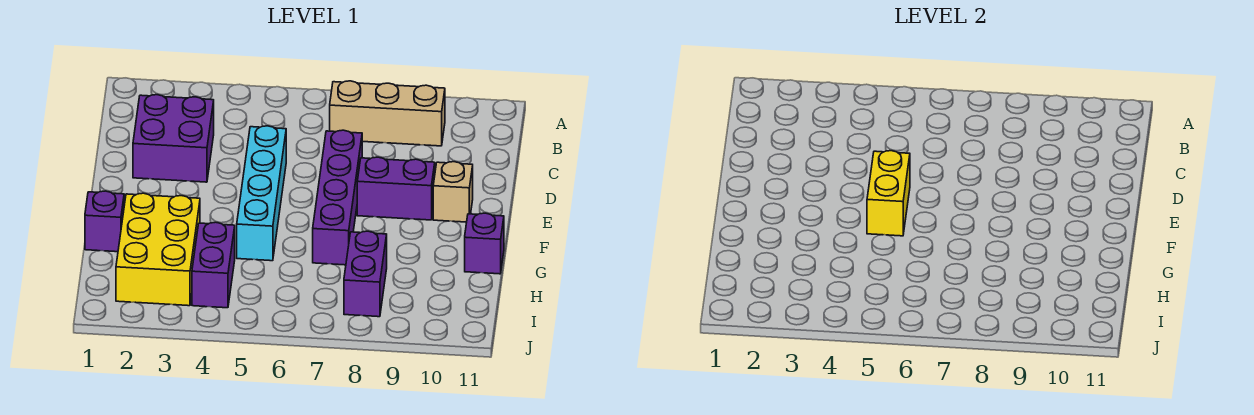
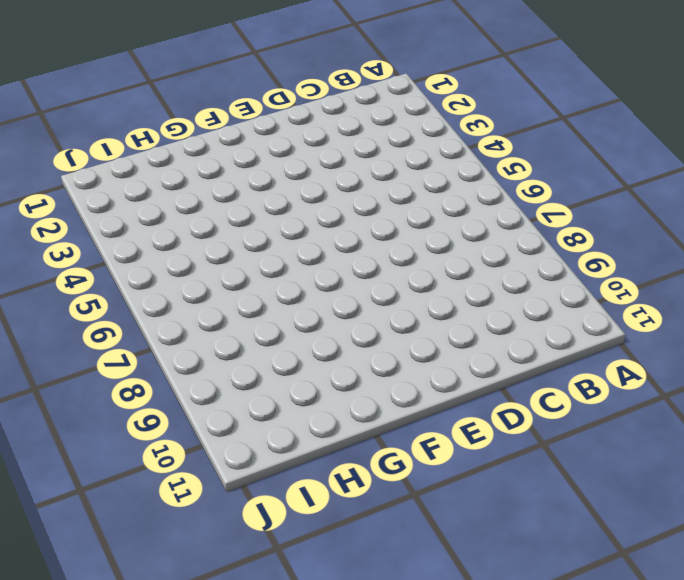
none -> tan brick B7:B9 level 1
none -> purple brick C2:D3 level 1
none -> cyan brick D5:G5 level 1

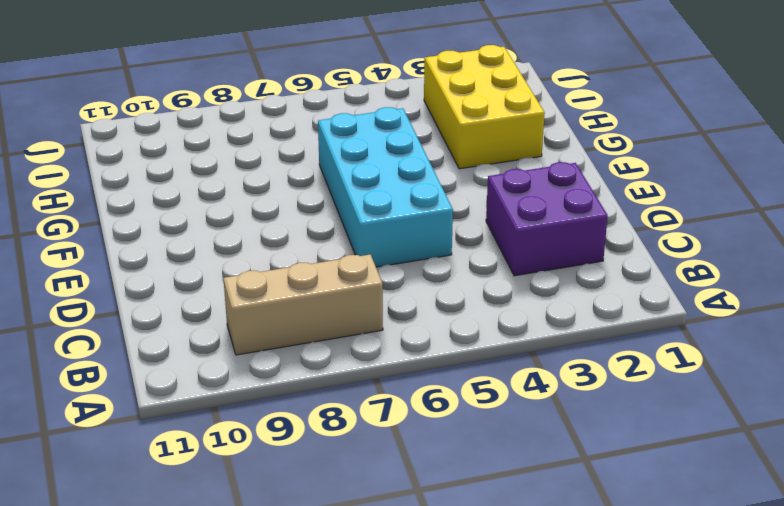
cyan brick D5:G6 level 1 -> cyan brick D5:G5 level 1
none -> purple brick D7:G7 level 1
none -> purple brick E8:E9 level 1
none -> tan brick E10 level 1

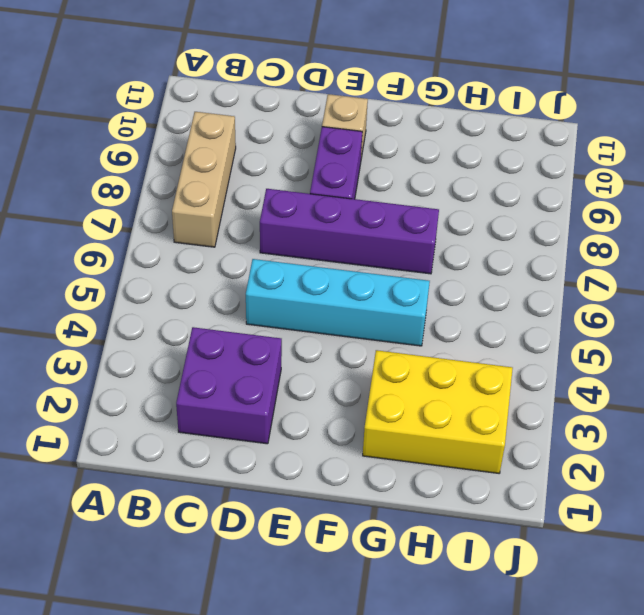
none -> purple brick G1 level 1
none -> purple brick G11 level 1
none -> purple brick H4:I4 level 1

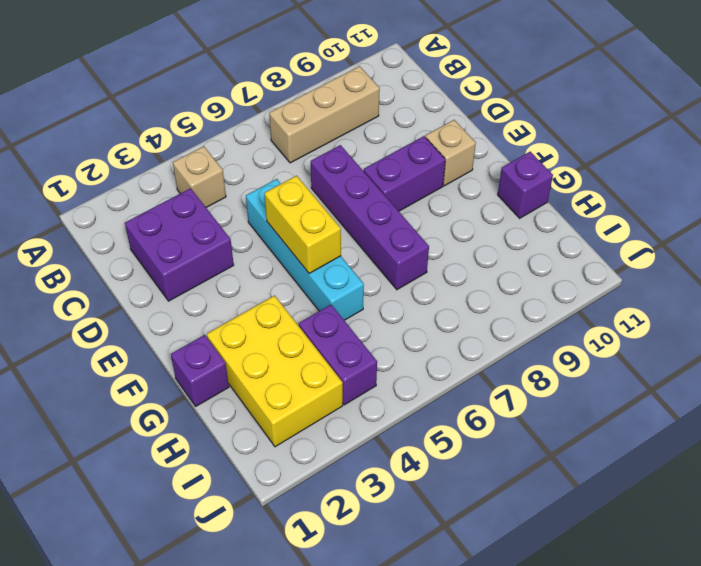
tan brick B4 level 1 -> none
none -> purple brick H8:I8 level 1

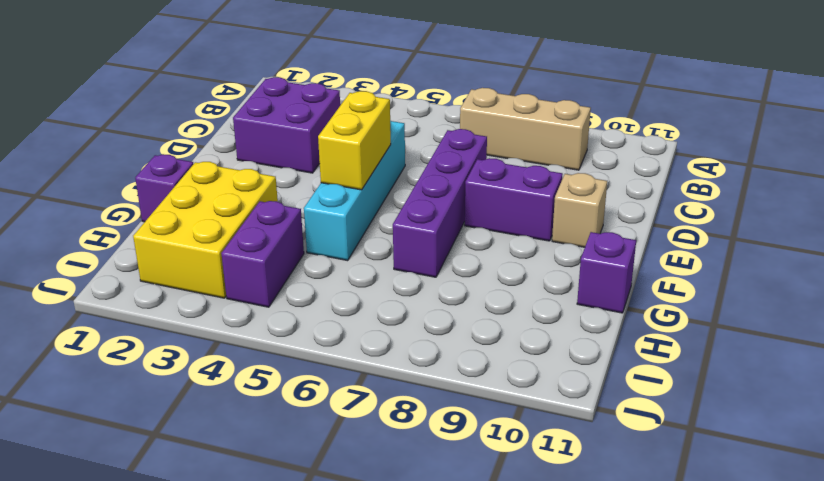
none -> purple brick H8:I8 level 1

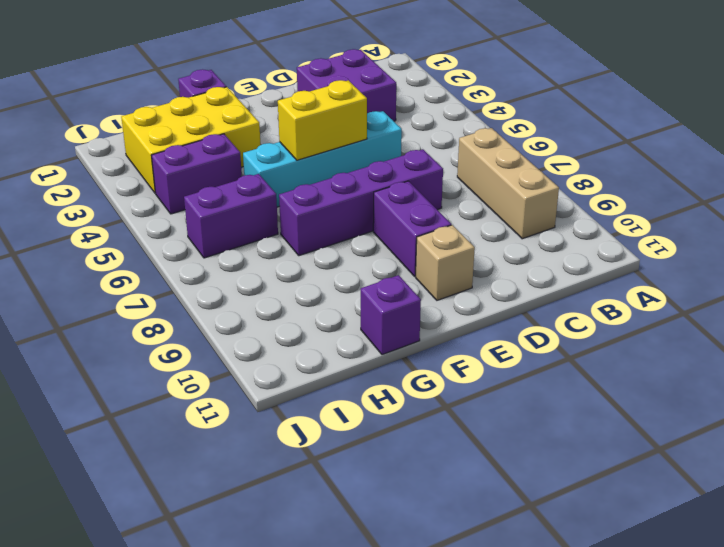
purple brick H6:I6 level 1 -> purple brick H8:I8 level 1

